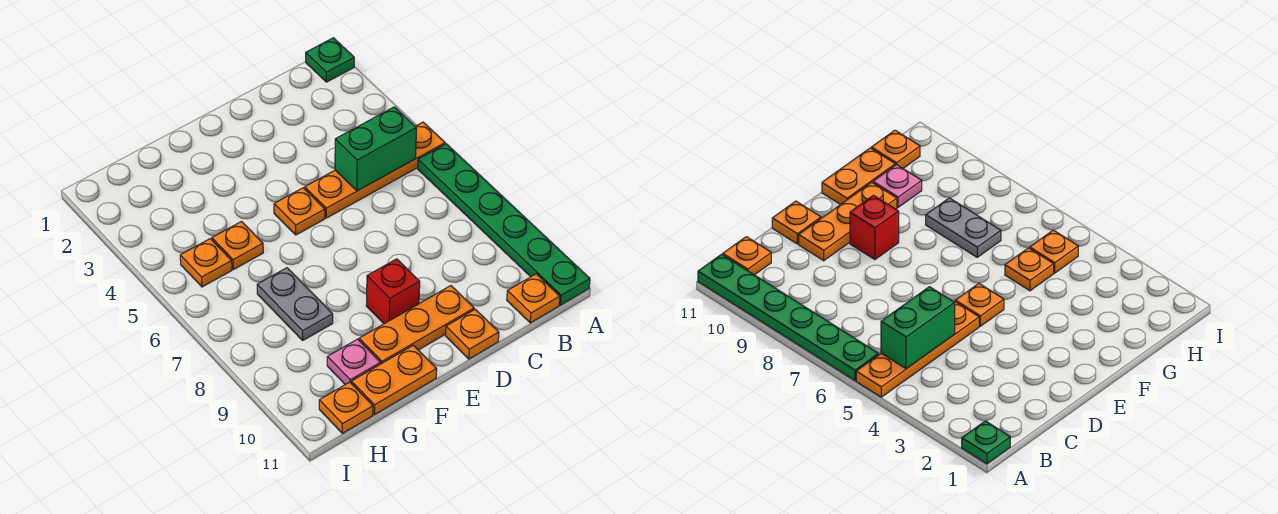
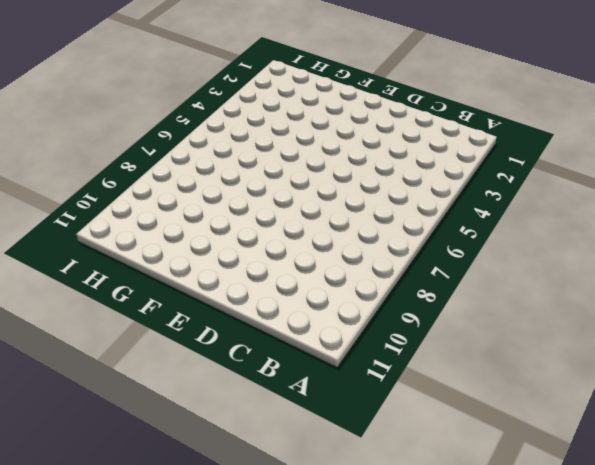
none -> green plate A1 level 1
none -> orange plate A5:D5 level 1
none -> green plate A6:A11 level 1

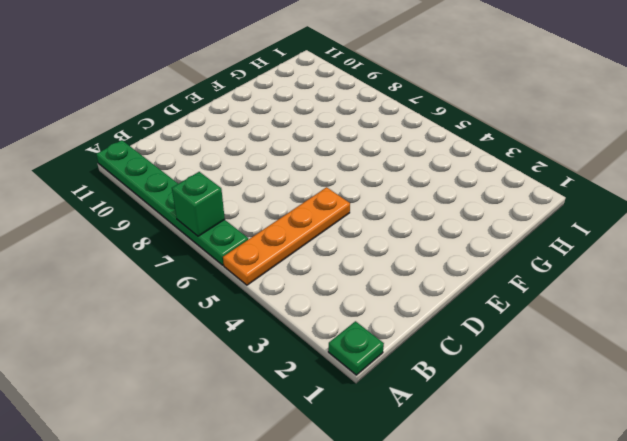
green brick A7 level 2 -> none
none -> orange plate B11 level 1
none -> orange plate D10:F10 level 1
none -> orange plate D11 level 1

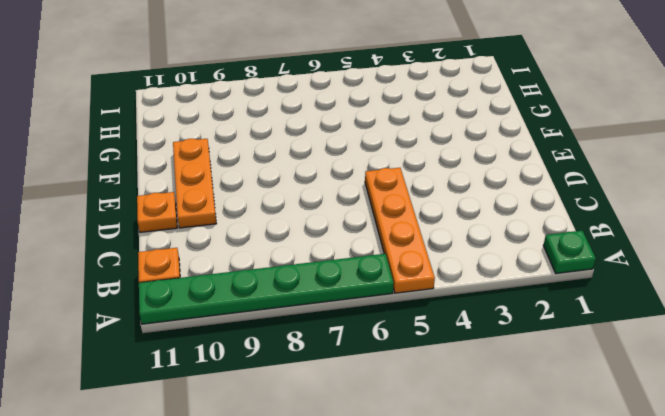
none -> orange plate E5 level 1
none -> red brick E9 level 1
none -> orange plate F11:G11 level 1

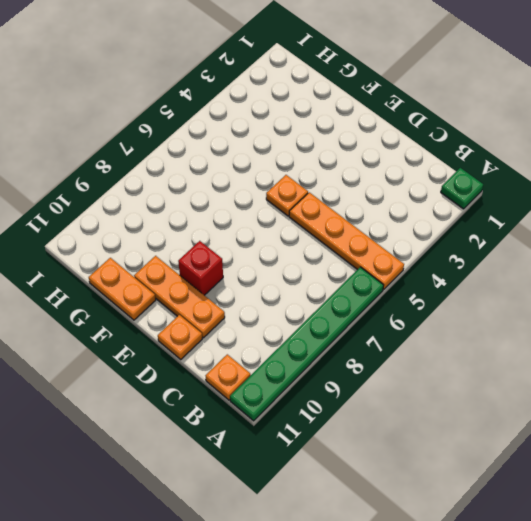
none -> orange plate G5 level 1
none -> grey plate G7:G8 level 1
none -> pink plate G10 level 1

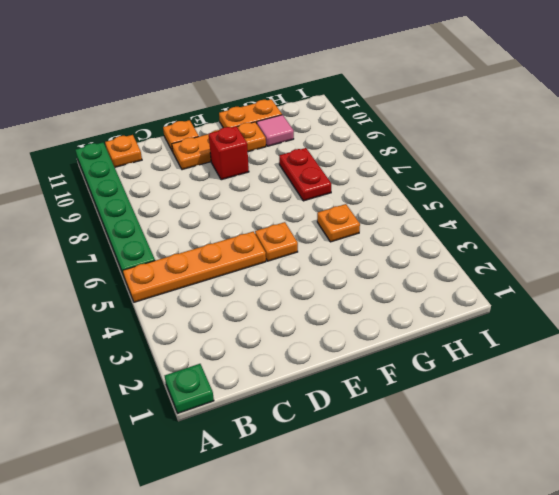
red plate G7:G8 level 1 -> grey plate G7:G8 level 1
pink tile G10 level 1 -> pink plate G10 level 1
none -> orange plate H5 level 1
none -> orange plate H11 level 1
none -> green brick B5:C5 level 2

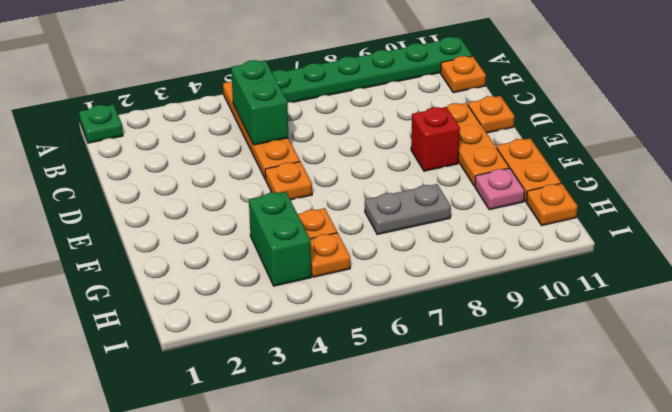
green brick G4:H4 level 1 -> none

